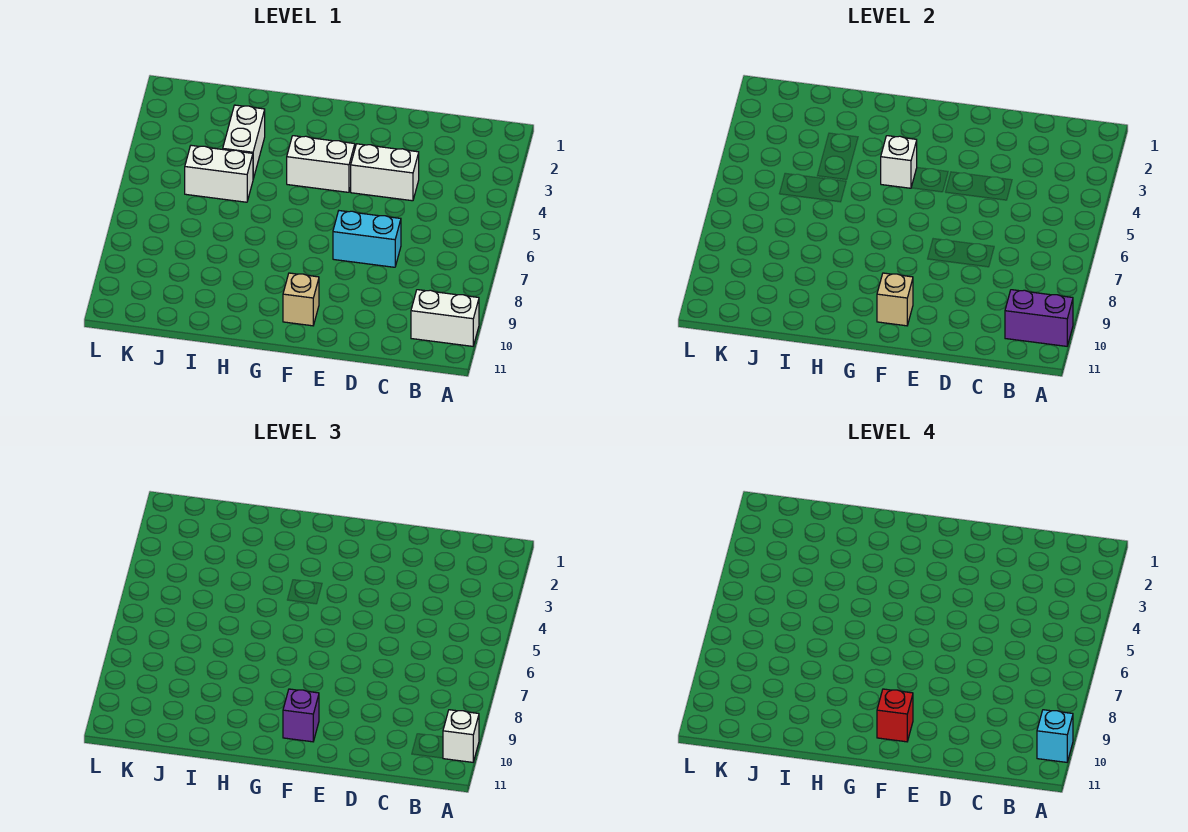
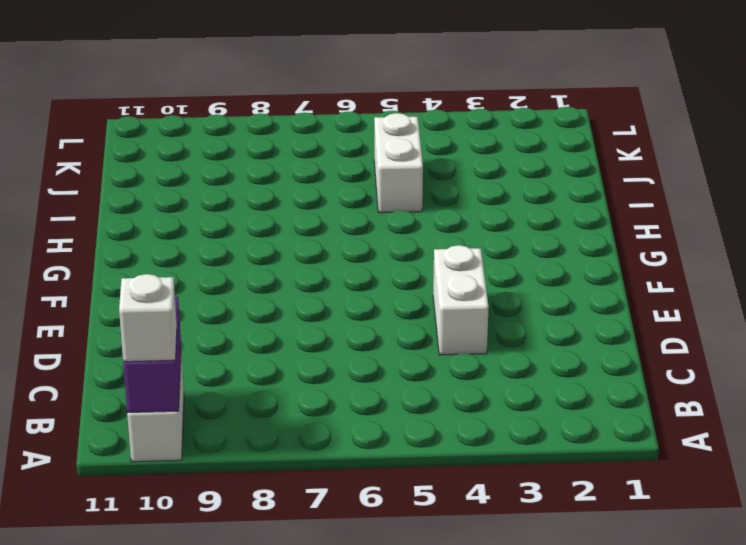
none -> cyan brick D7:E7 level 1
none -> white brick F4:G4 level 1
none -> tan brick F10 level 1

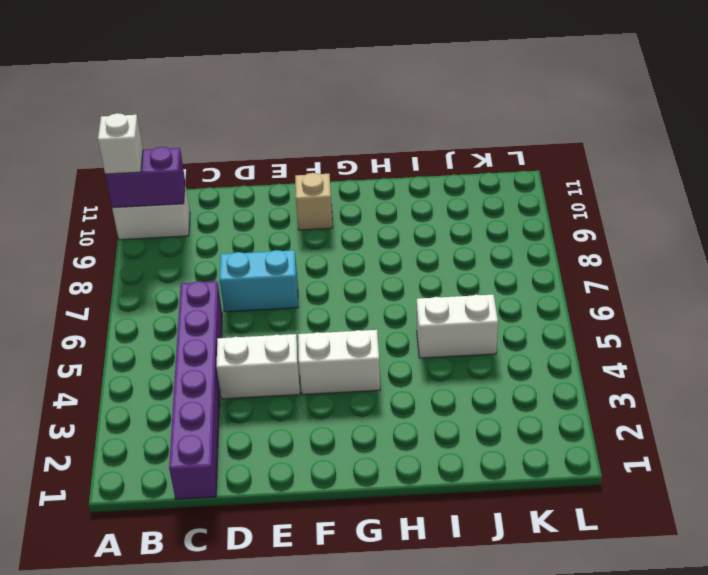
purple brick C1:C6 level 1 -> none
none -> white brick I3:I4 level 1
none -> tan brick F10 level 2
none -> white brick G4 level 2

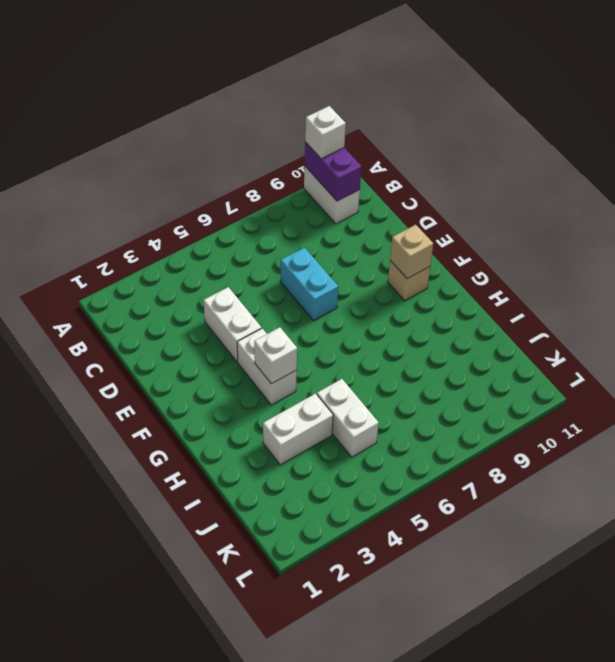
none -> purple brick F10 level 3
none -> cyan brick A10 level 4
none -> red brick F10 level 4

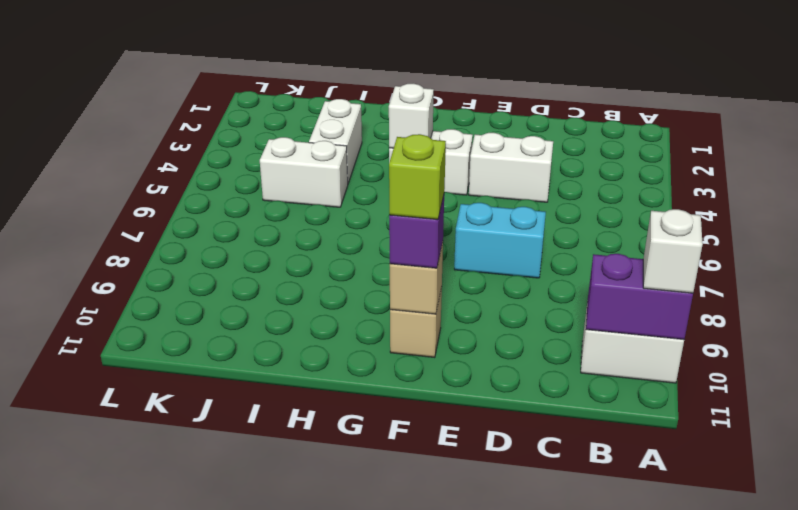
lime brick F10 level 4 -> red brick F10 level 4
none -> cyan brick A10 level 4

